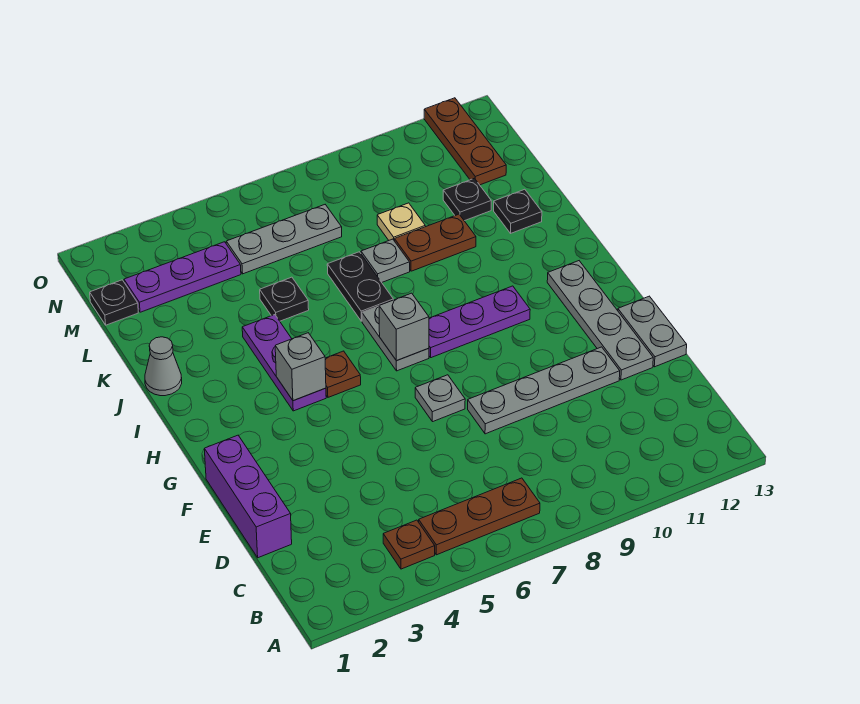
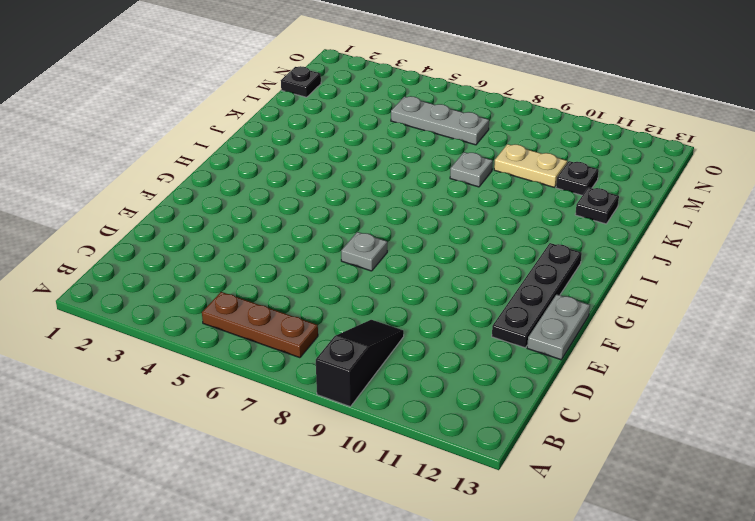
black slope A9:C9 level 1 top A -> none
black plate E12:H12 level 1 -> grey plate E12:H12 level 1
tan plate L9:L10 level 1 -> tan plate L9 level 1
none -> brown plate B4 level 1
none -> purple brick D1:F1 level 1
none -> grey plate E8:E11 level 1

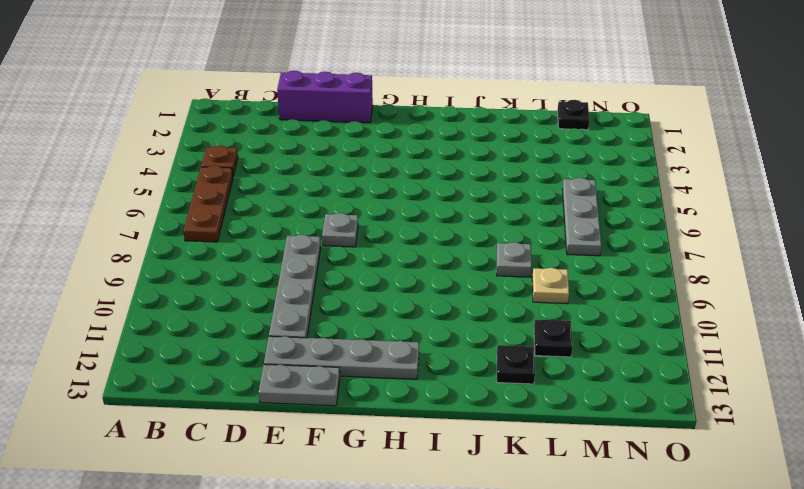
none -> purple plate H4:J4 level 1
none -> brown plate H5 level 1
none -> grey plate H7:I7 level 1

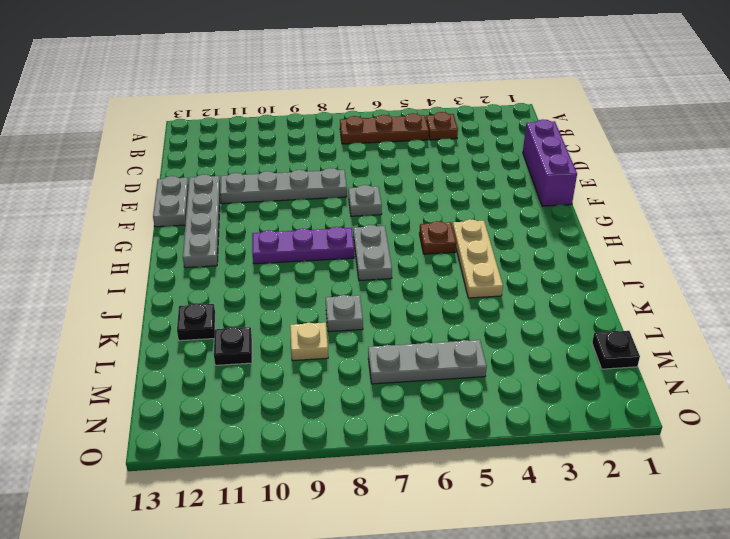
tan plate H4:J4 level 1 -> purple plate H4:J4 level 1
none -> grey cone J1 level 1
none -> black plate J7:K7 level 1
none -> black plate K5 level 1

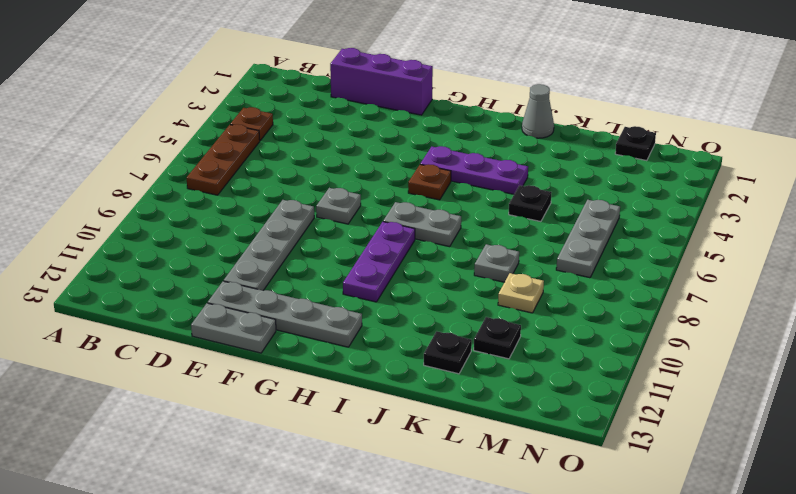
none -> black plate J7:K7 level 1
none -> brown plate K9:K10 level 1
none -> purple plate M2:M4 level 1

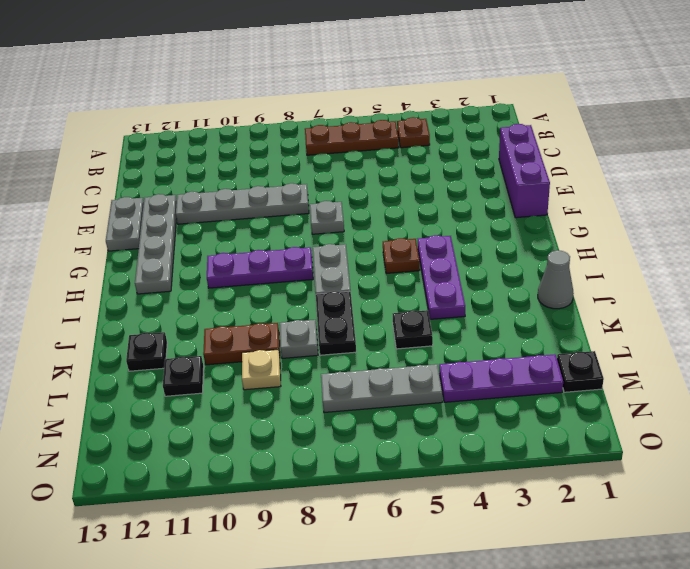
none -> brown plate M12:O12 level 1
none -> grey brick H4 level 2
none -> grey brick H7 level 2

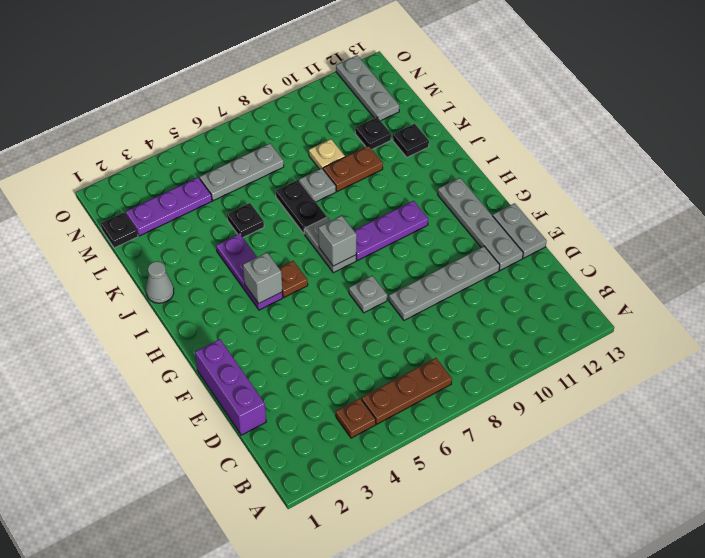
grey plate M12:O12 level 1 -> brown plate M12:O12 level 1

